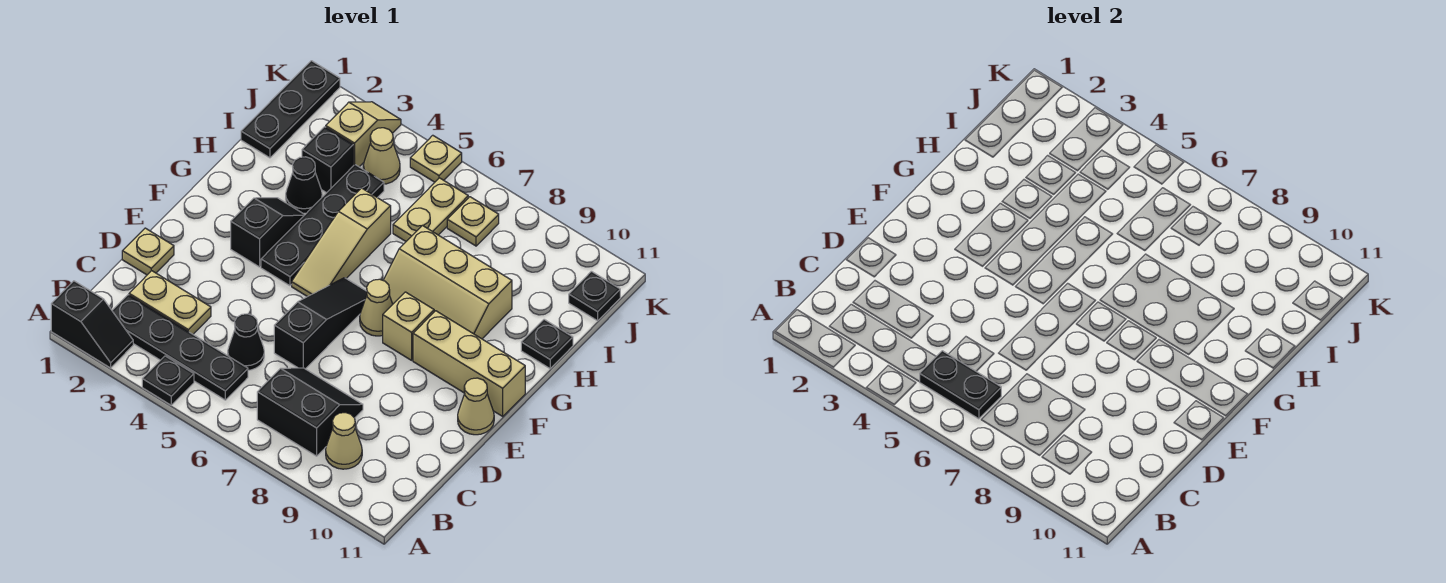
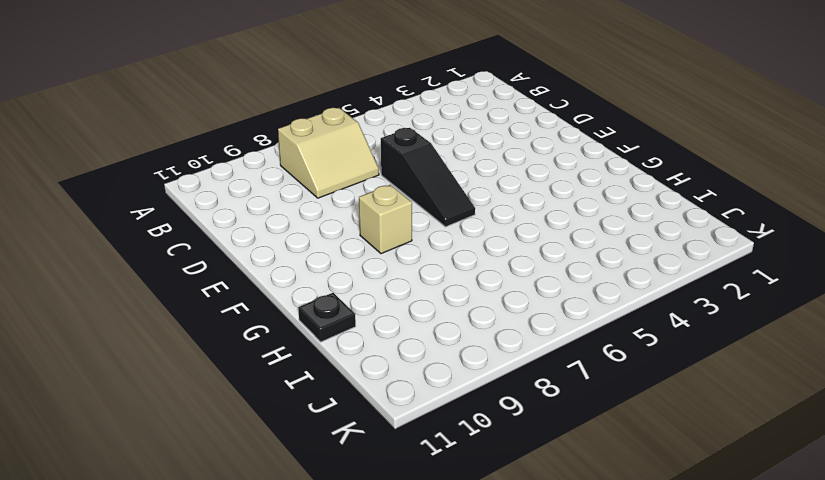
tan slope B7:C8 level 1 top B -> black slope B7:C8 level 1 top B
none -> black slope A1:A2 level 1 top 1
none -> black plate A4 level 1
none -> black plate B2:B5 level 1

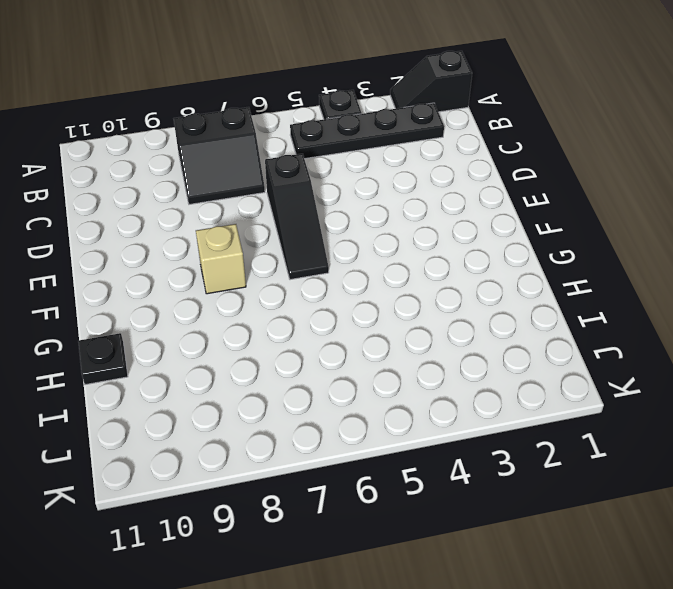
none -> tan cone B9 level 1
none -> tan plate C2:C3 level 1
none -> black cone C5 level 1

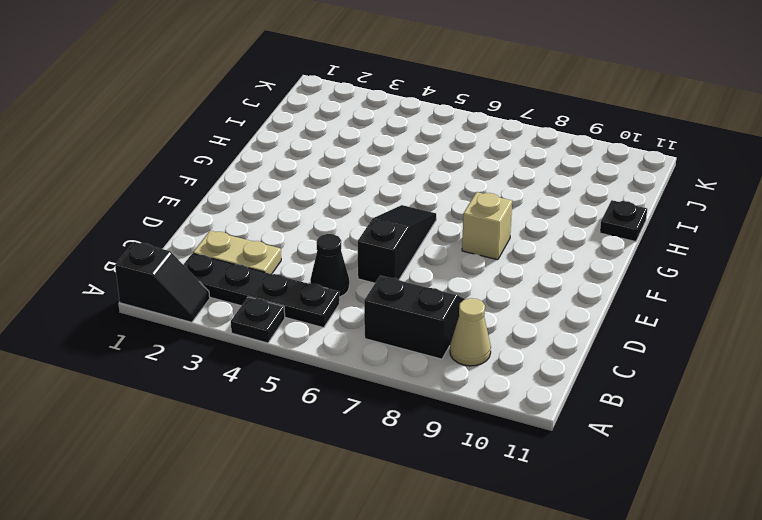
none -> tan plate D1 level 1
none -> tan cone E11 level 1
none -> black slope F3:G3 level 1 top F

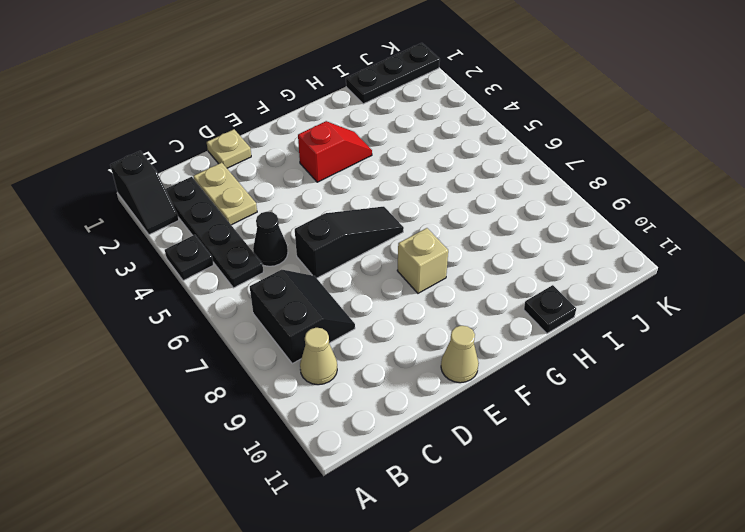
red slope F3:G3 level 1 top F -> black slope F3:G3 level 1 top F
none -> black plate F4:I4 level 1
none -> tan slope F5:H5 level 1 top H
none -> tan cone F7 level 1

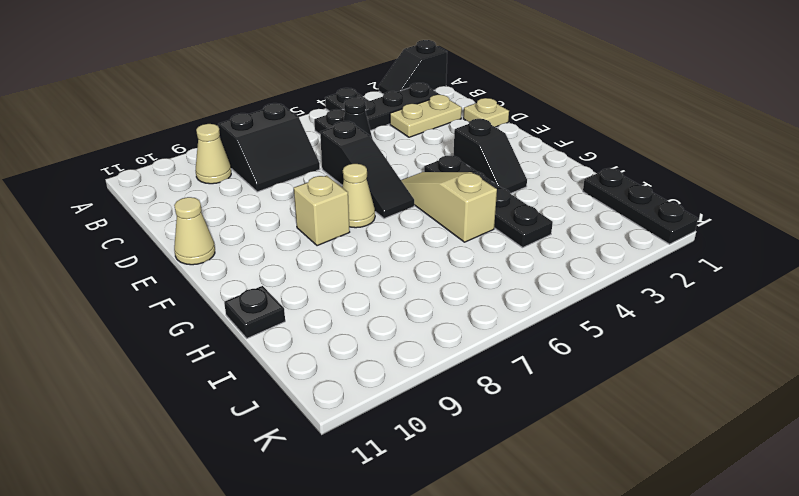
none -> tan brick F9:F11 level 1
none -> tan slope G7:H9 level 1 top H
none -> black cone H3 level 1

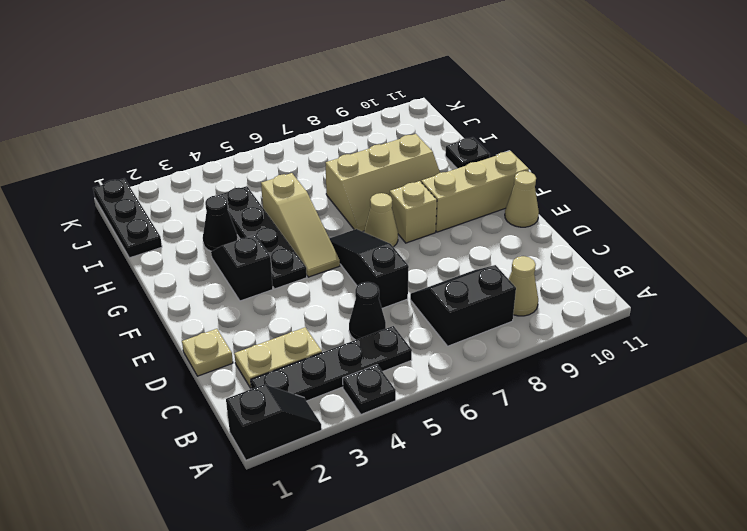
none -> black brick I3 level 1
none -> tan plate I6:J6 level 1
none -> tan slope J3:K3 level 1 top J

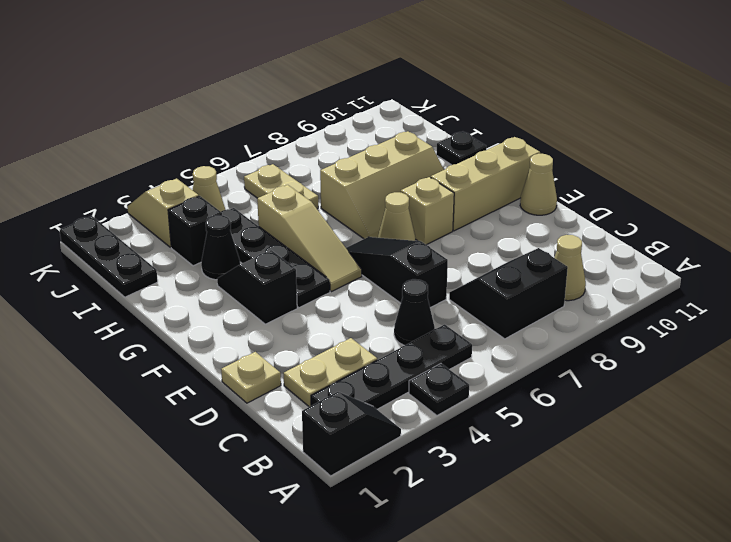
none -> tan plate J7 level 1
none -> black plate J11 level 1
none -> tan plate K5 level 1

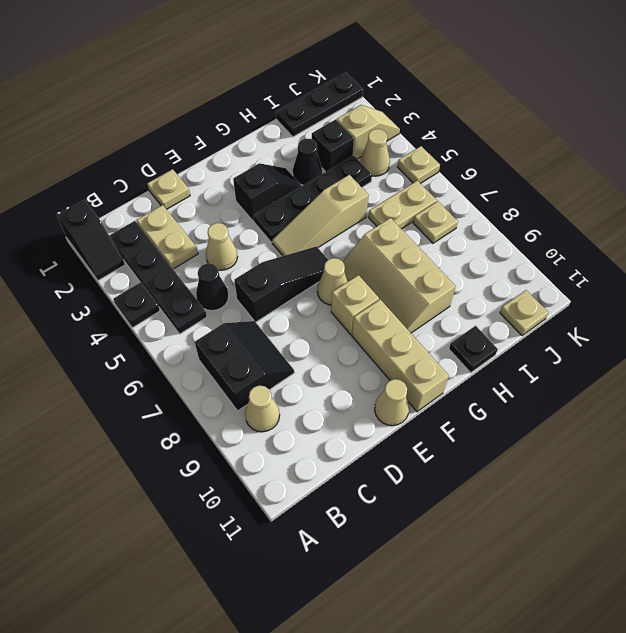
tan cone D4 level 1 -> none
tan plate J11 level 1 -> black plate J11 level 1
none -> black plate B5:B6 level 2

